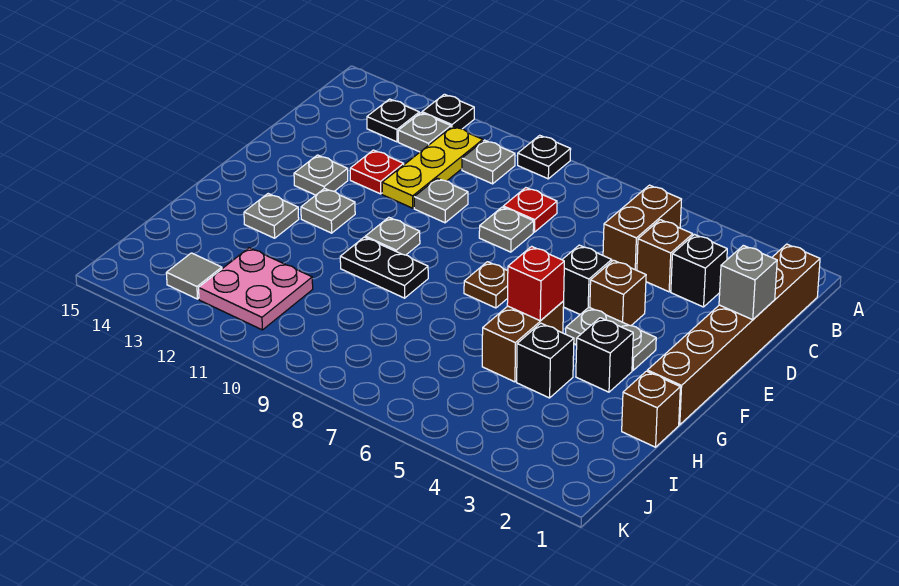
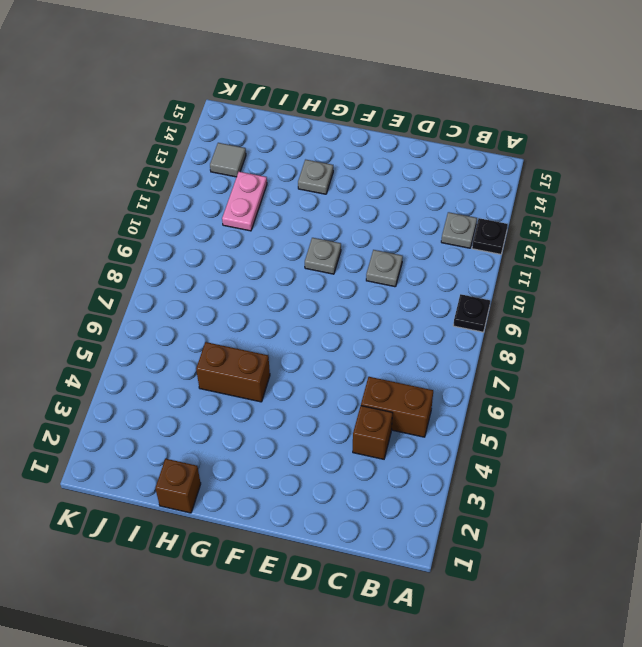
pink plate I11:I12 level 1 -> pink plate I11:J12 level 1
none -> brown brick B1:G1 level 1
none -> grey plate B10 level 1
none -> yellow plate B11:D11 level 1
none -> black plate B13 level 1

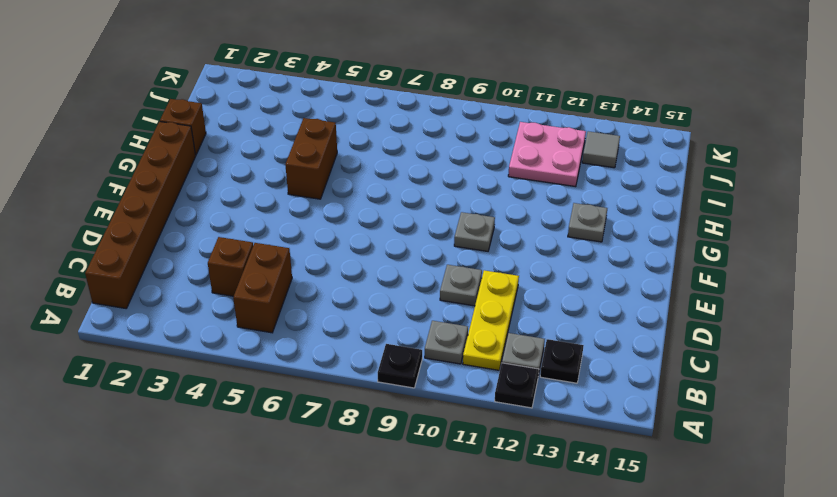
none -> black brick C3 level 1
none -> red plate C8 level 1
none -> grey plate D8 level 1
none -> red plate D12 level 1

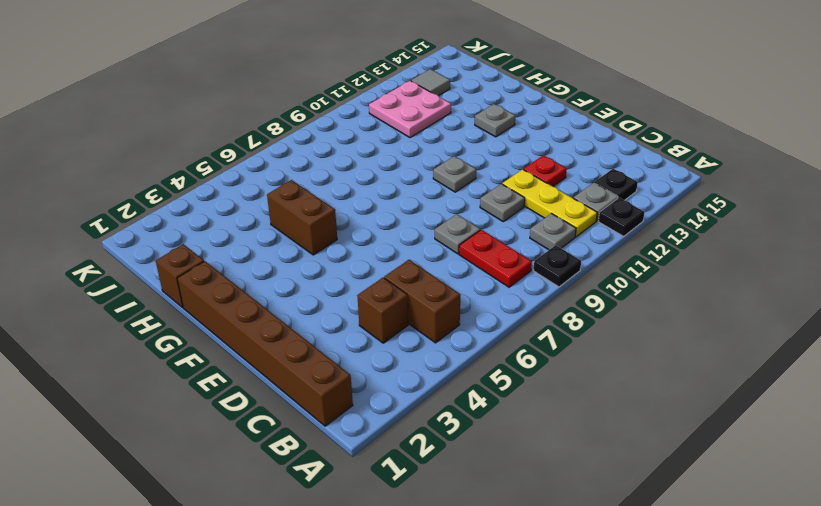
red plate B8:C8 level 1 -> red plate C8 level 1
none -> black brick C3 level 1
none -> brown brick E4 level 1
none -> black brick E5 level 1
none -> grey plate E13 level 1

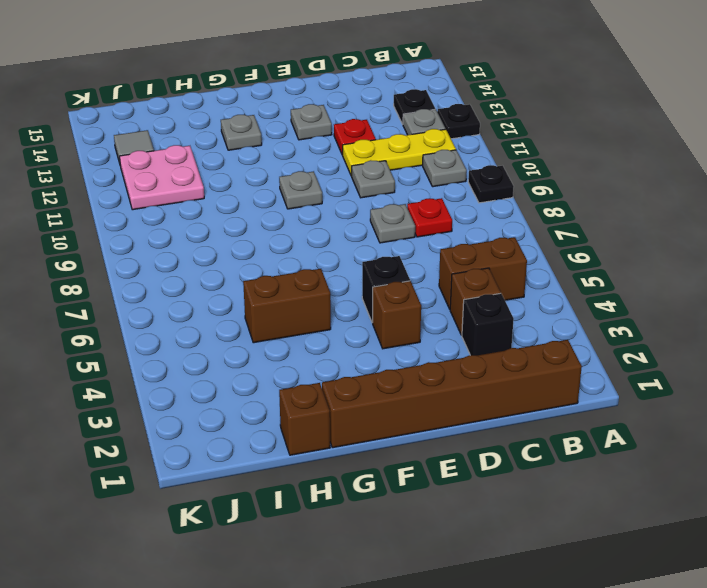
none -> grey plate F3:F4 level 1
none -> brown plate F7 level 1
none -> grey plate F12 level 1
none -> black brick G3 level 1

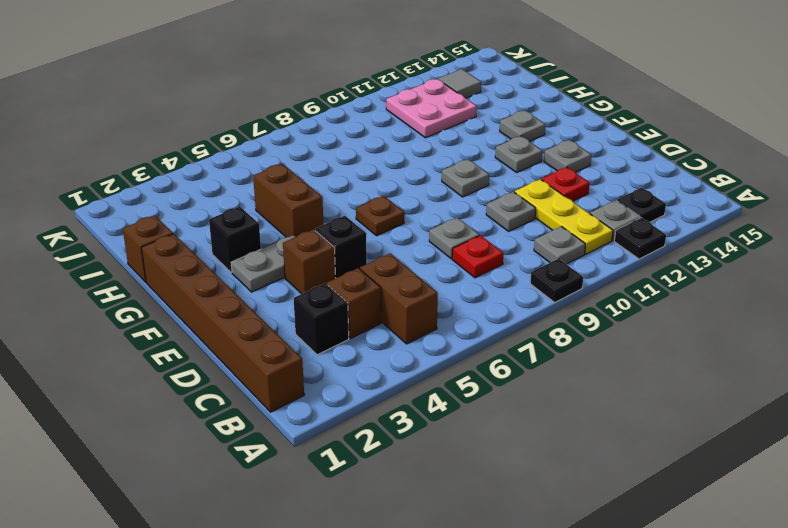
none -> black plate G9:G10 level 1
none -> black brick H4 level 1
none -> grey brick D1 level 2
none -> red brick G5 level 2

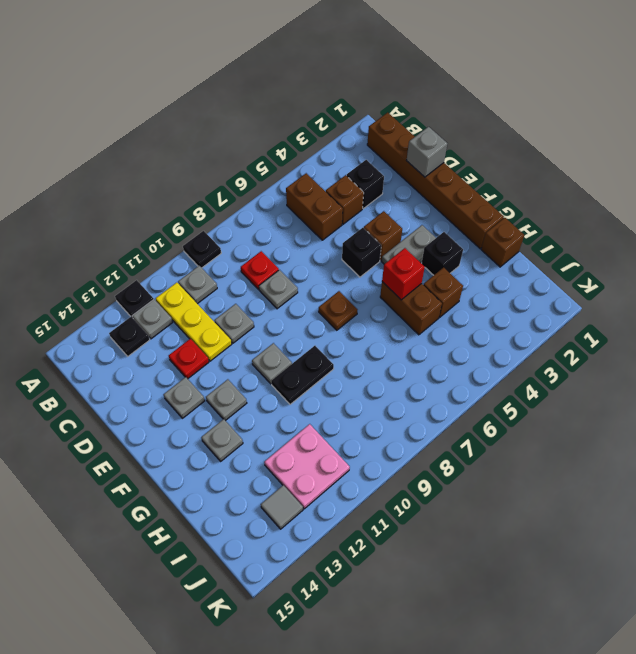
brown brick H4 level 1 -> black brick H4 level 1

